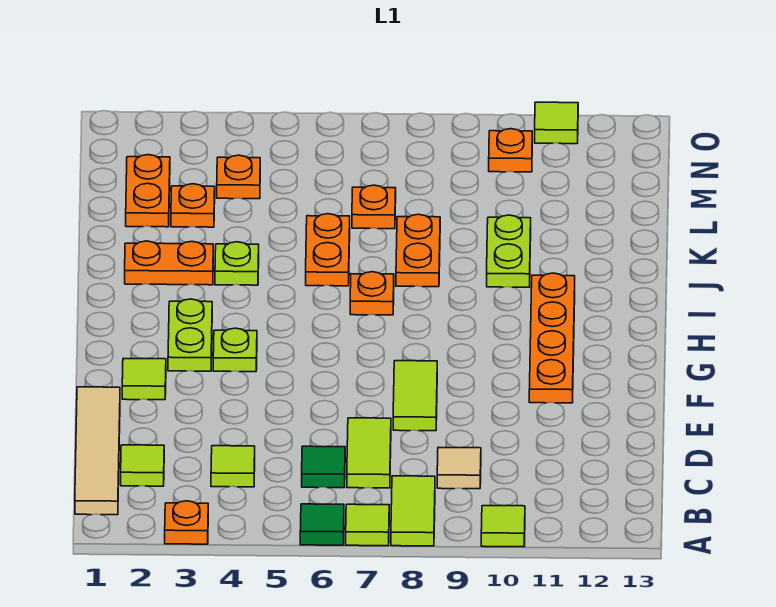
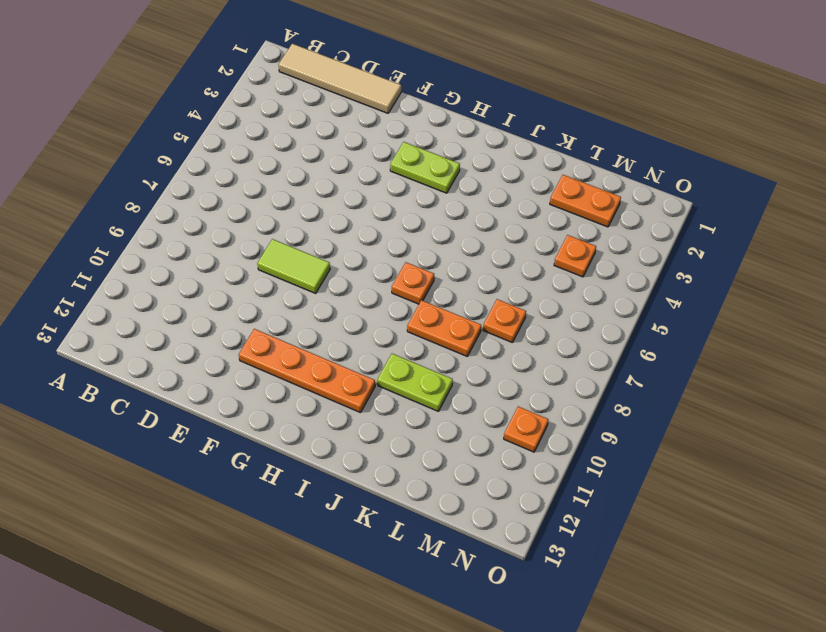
none -> orange plate A3 level 1
none -> green tile A6 level 1
none -> lime tile A7 level 1

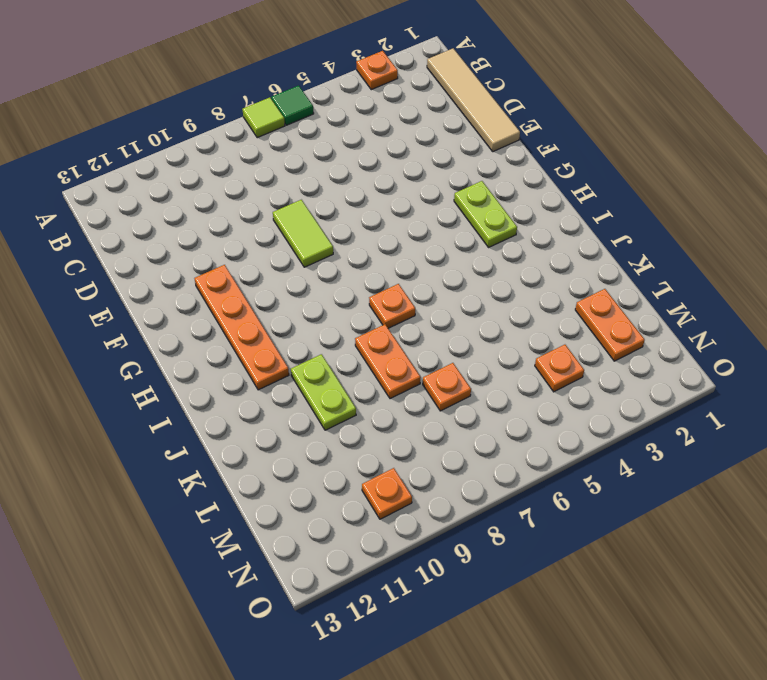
none -> lime tile A8:B8 level 1
none -> lime tile A10 level 1
none -> lime tile C2 level 1

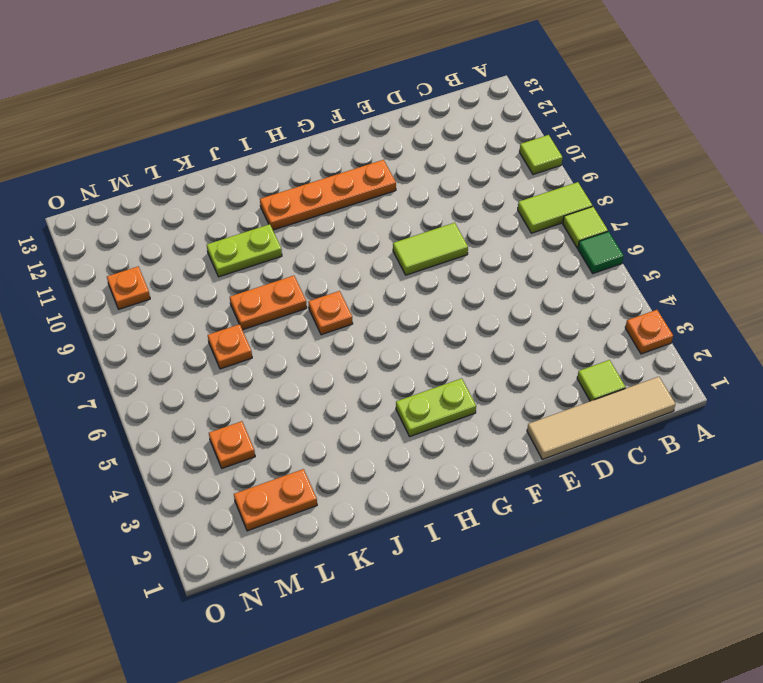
none -> lime tile C4 level 1
none -> green tile C6 level 1
none -> lime tile C7:D7 level 1

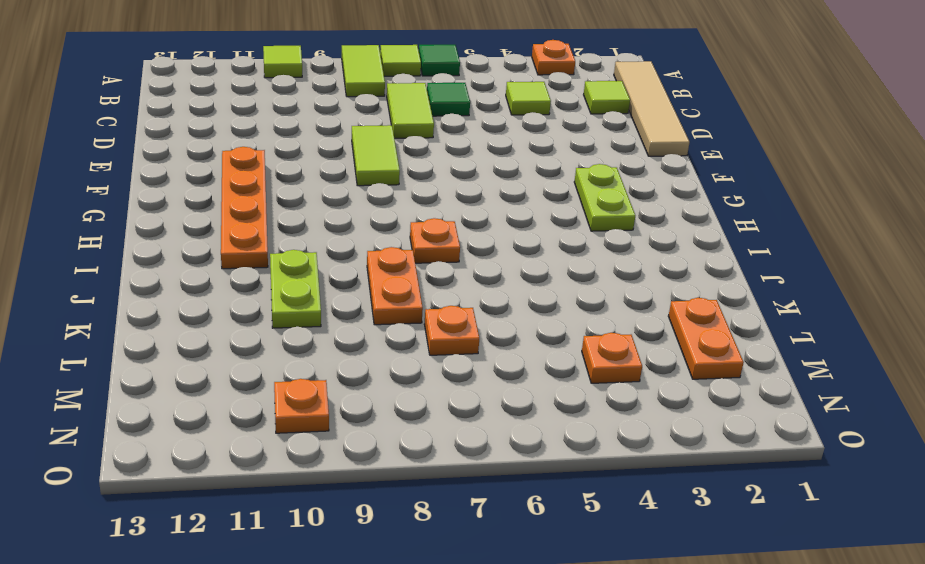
none -> tan tile C9 level 1
none -> lime tile F2 level 1
none -> lime plate G4 level 1

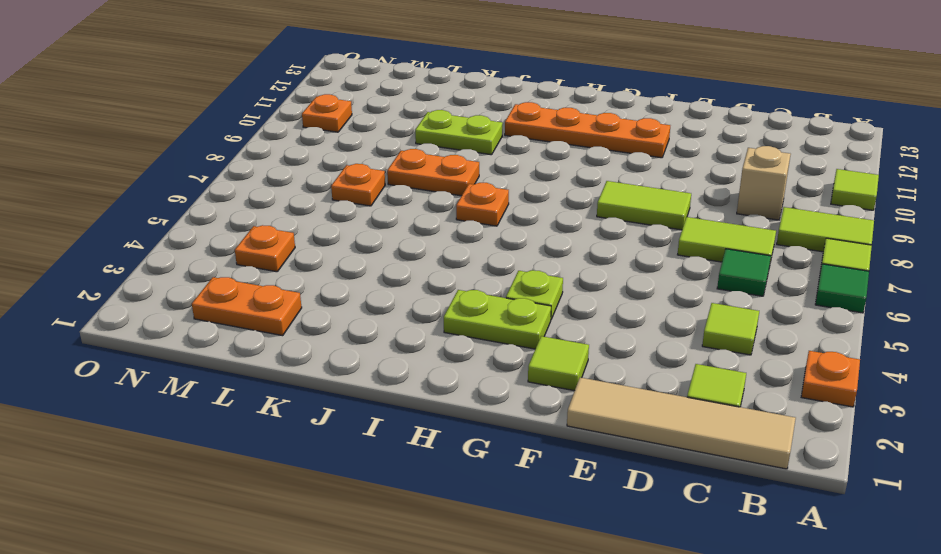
tan brick C9 level 1 -> tan tile C9 level 1
none -> orange plate J2:J3 level 1
none -> lime plate J4 level 1
none -> orange plate J6:K6 level 1

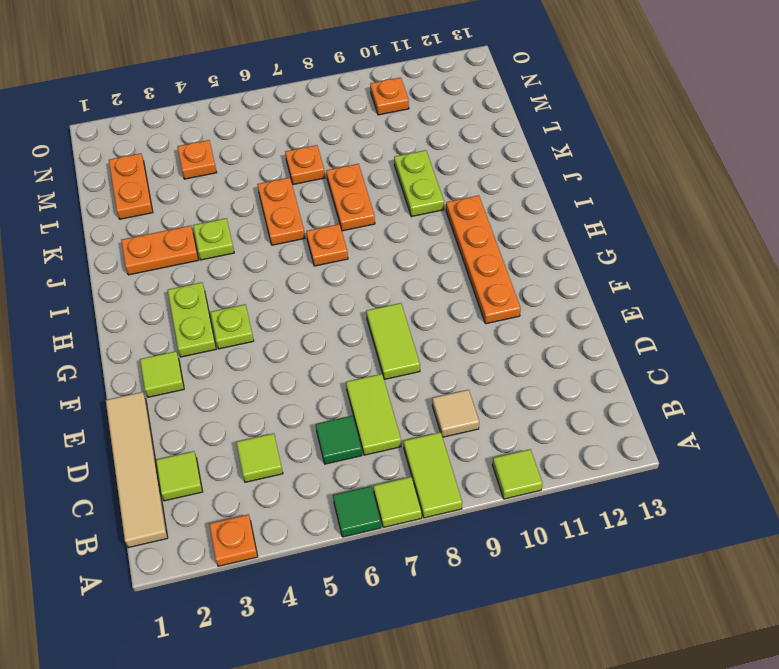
none -> orange plate L3 level 1
none -> lime tile O11 level 1

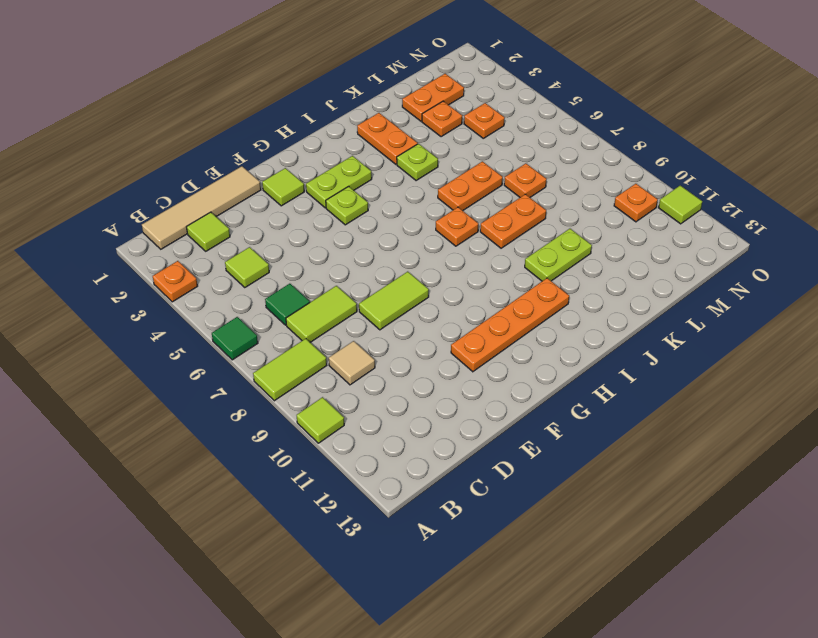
none -> lime tile A7 level 1

